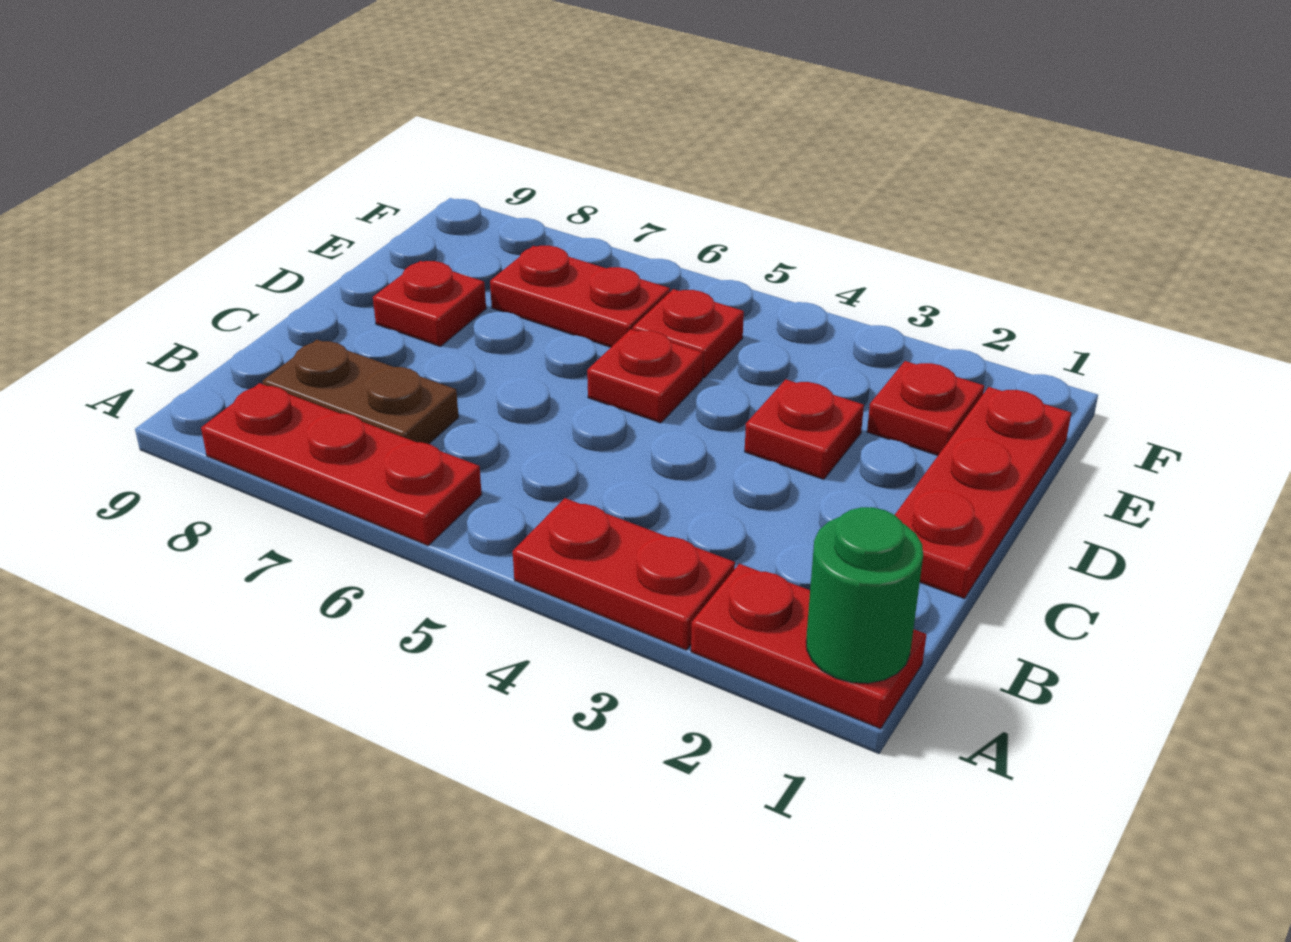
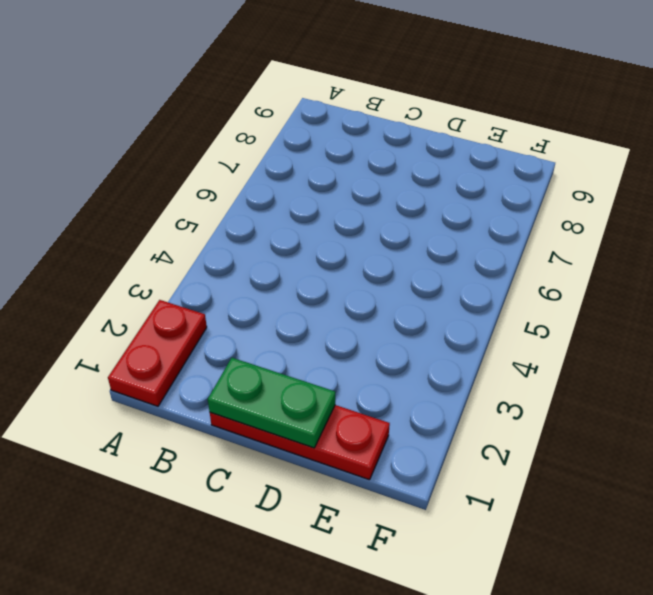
green plate C1:D1 level 2 -> none
none -> red plate A3:A4 level 1
none -> red plate A6:A8 level 1
none -> brown plate B7:B8 level 1

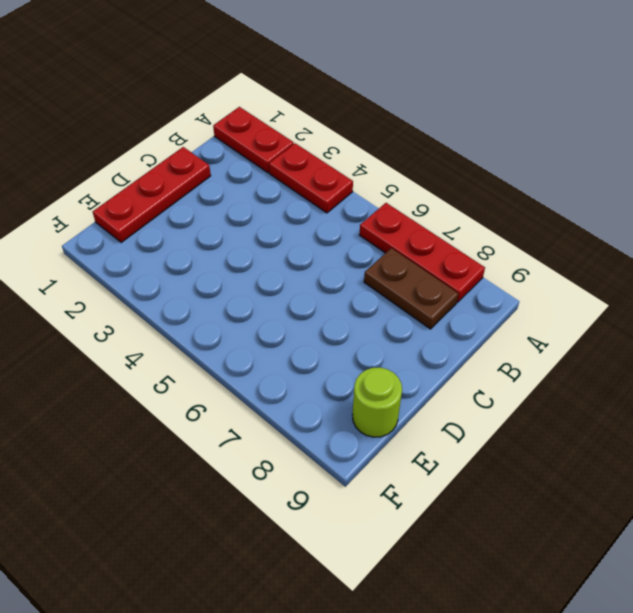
lime round brick E9 level 1 -> none
none -> red plate D3 level 1
none -> red plate D5 level 1
none -> red plate D8 level 1

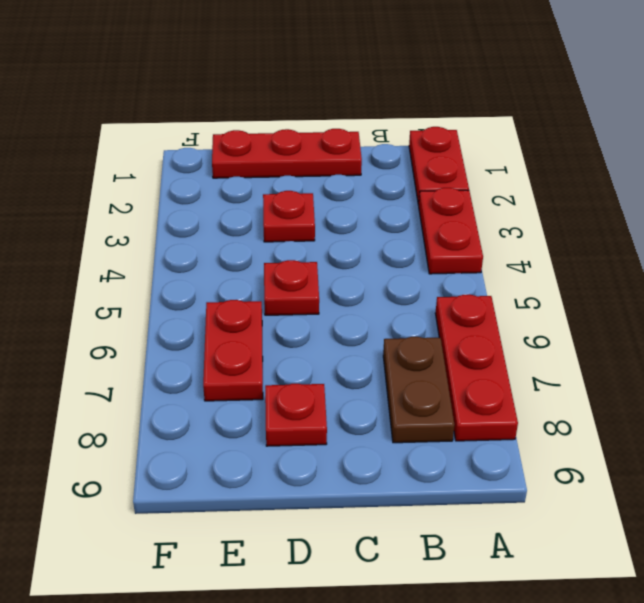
none -> red plate E2 level 1
none -> red plate E5 level 1
none -> green round brick A1 level 2

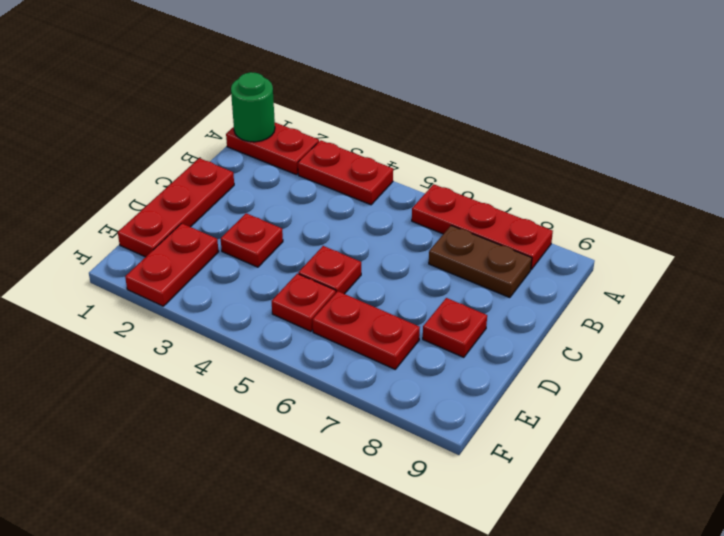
red plate E2:F2 level 1 -> red plate E2 level 1

